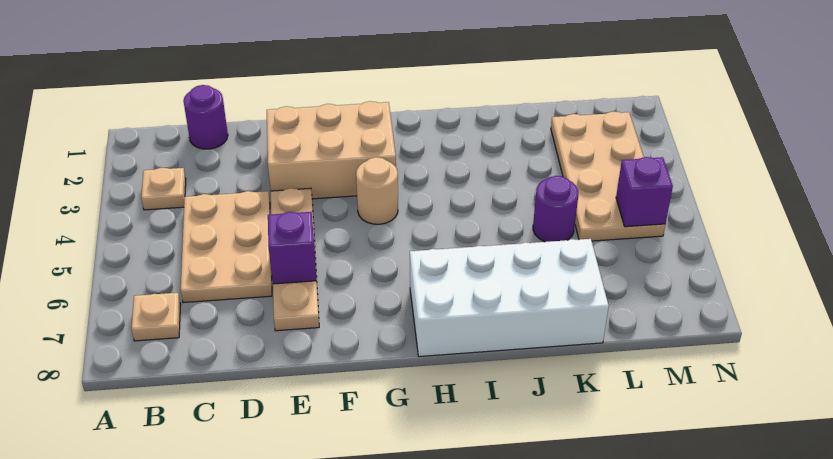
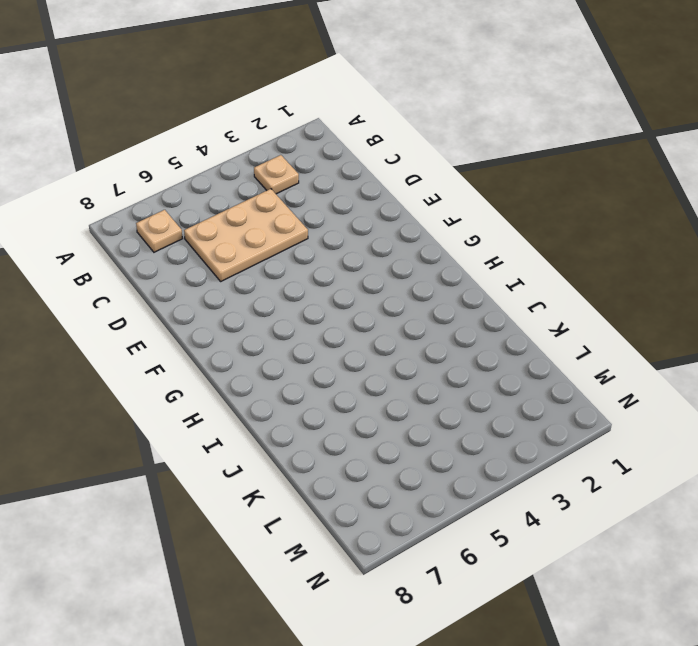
none -> purple round brick C1 level 1
none -> tan brick E2:G3 level 1
none -> tan plate E4:E7 level 1

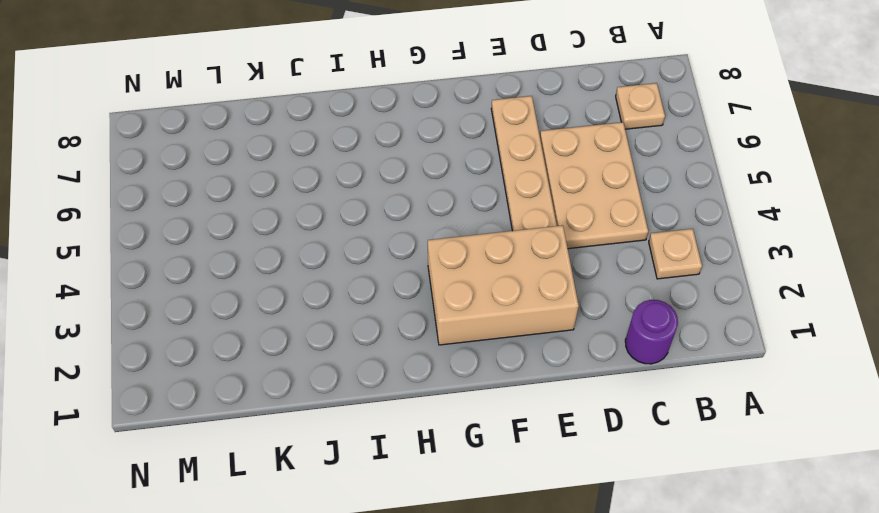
none -> tan round brick G4 level 1
none -> white brick H7:K8 level 1
none -> purple round brick K5 level 1

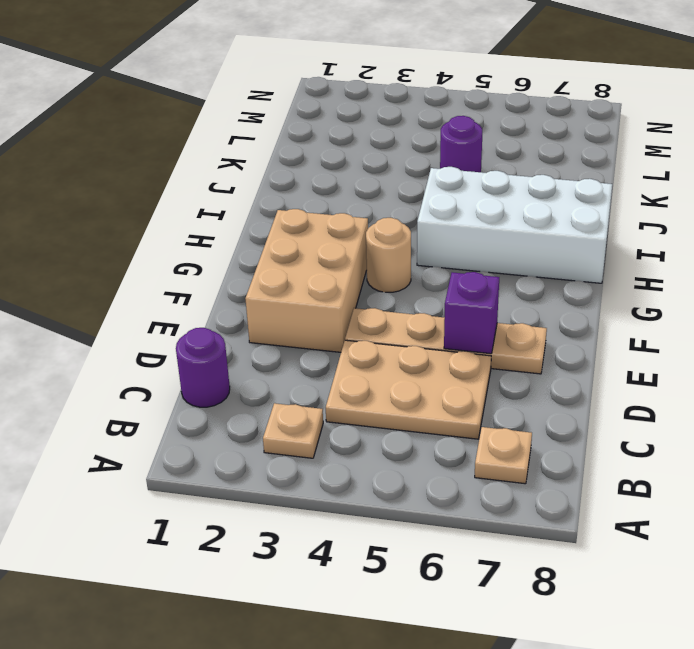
white brick H5:I8 level 1 -> white brick H7:K8 level 1
none -> tan plate L2:M5 level 1
none -> purple brick M5 level 2

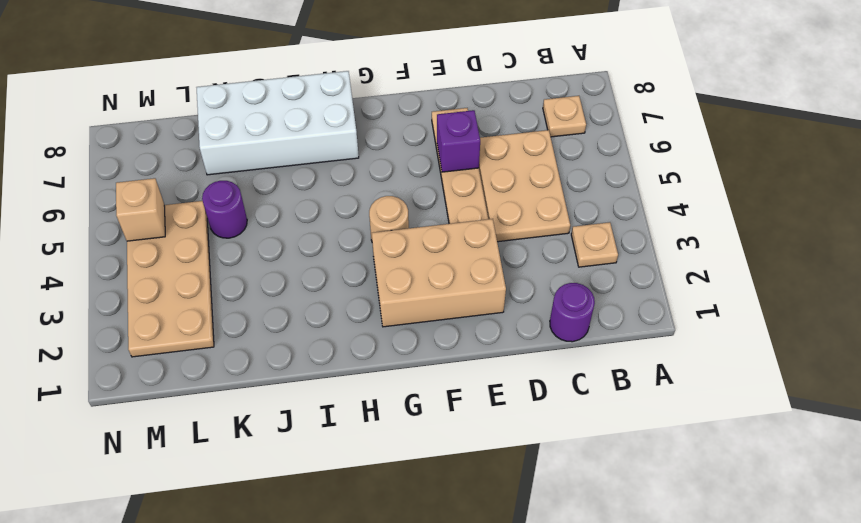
tan brick M5 level 2 -> purple brick M5 level 2

